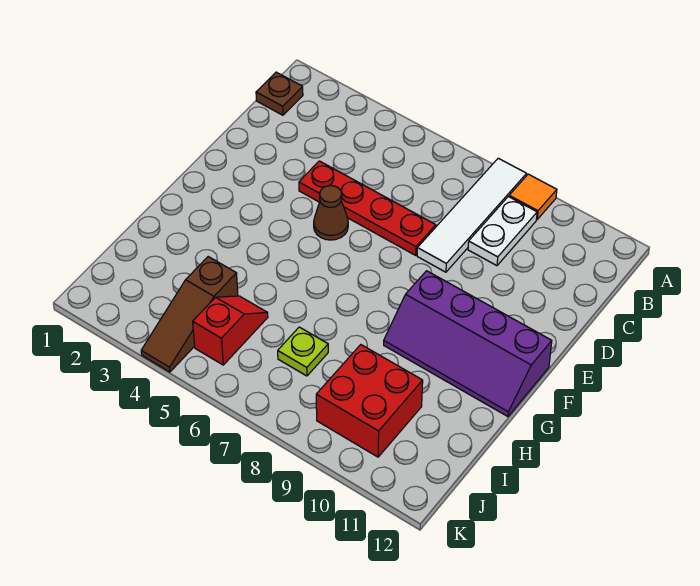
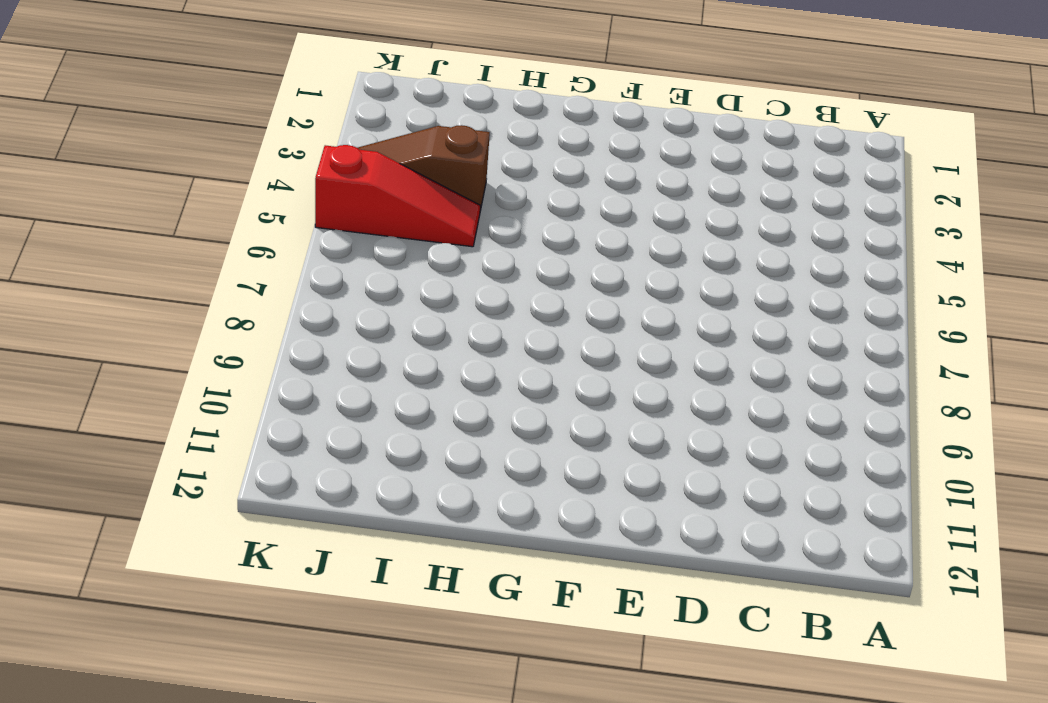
red slope I5:K5 level 1 top K -> red slope I5:J5 level 1 top J
none -> white tile A8:D8 level 1
none -> orange tile A9 level 1

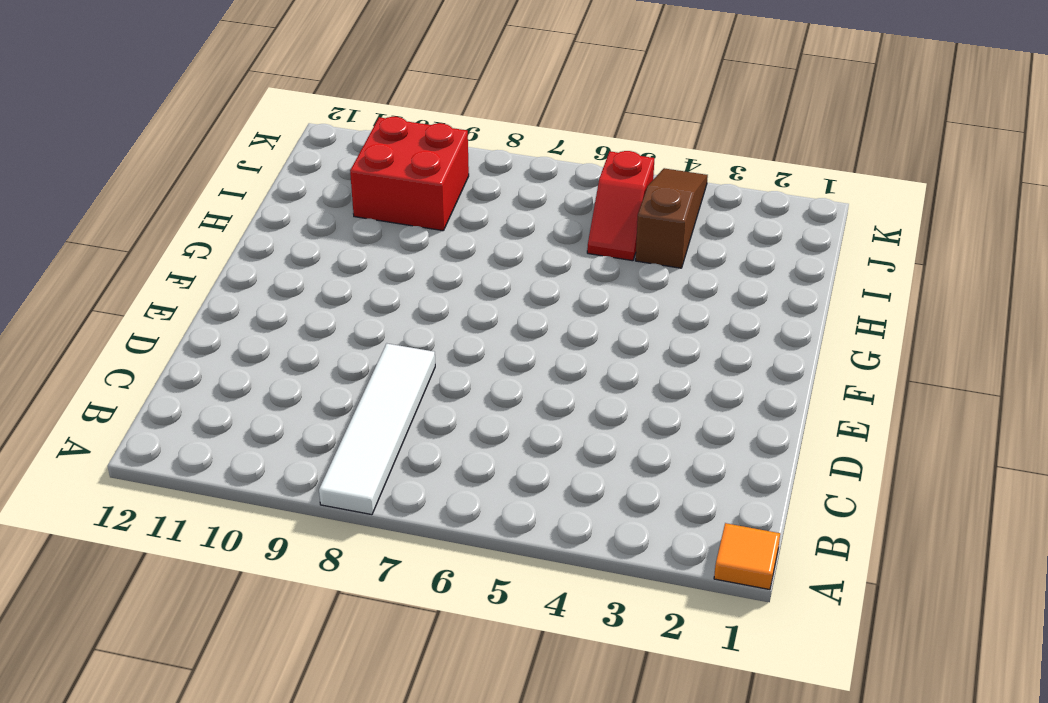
orange tile A1 level 1 -> orange tile A9 level 1
none -> brown plate B1 level 1
none -> white plate B9:C9 level 1

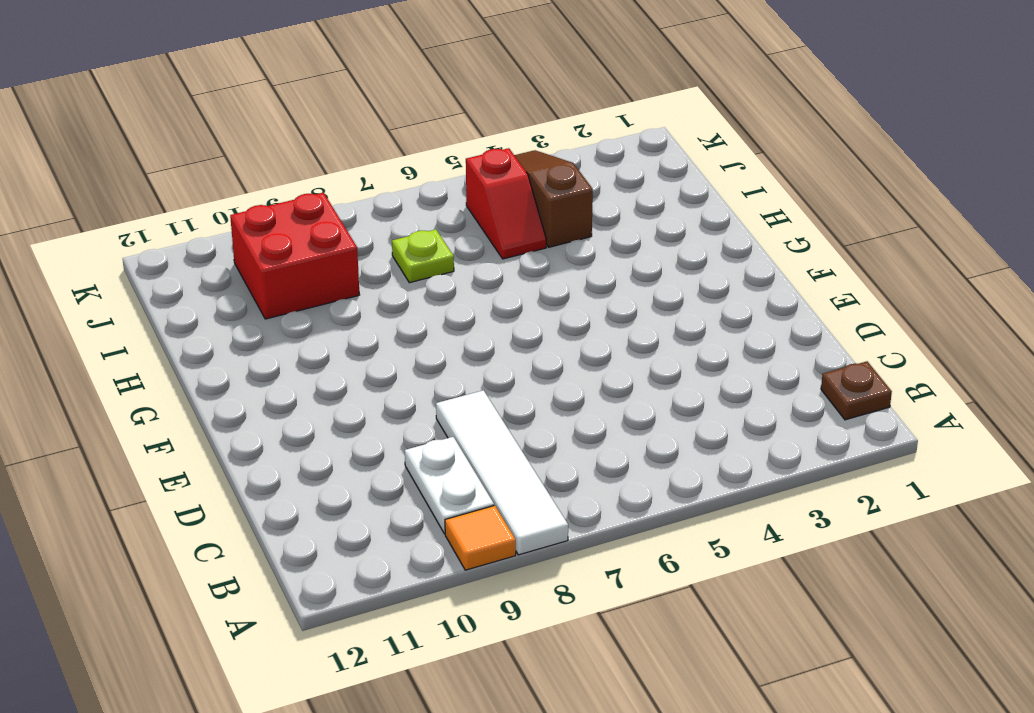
none -> red plate D4:D7 level 1
none -> brown cone E5 level 1

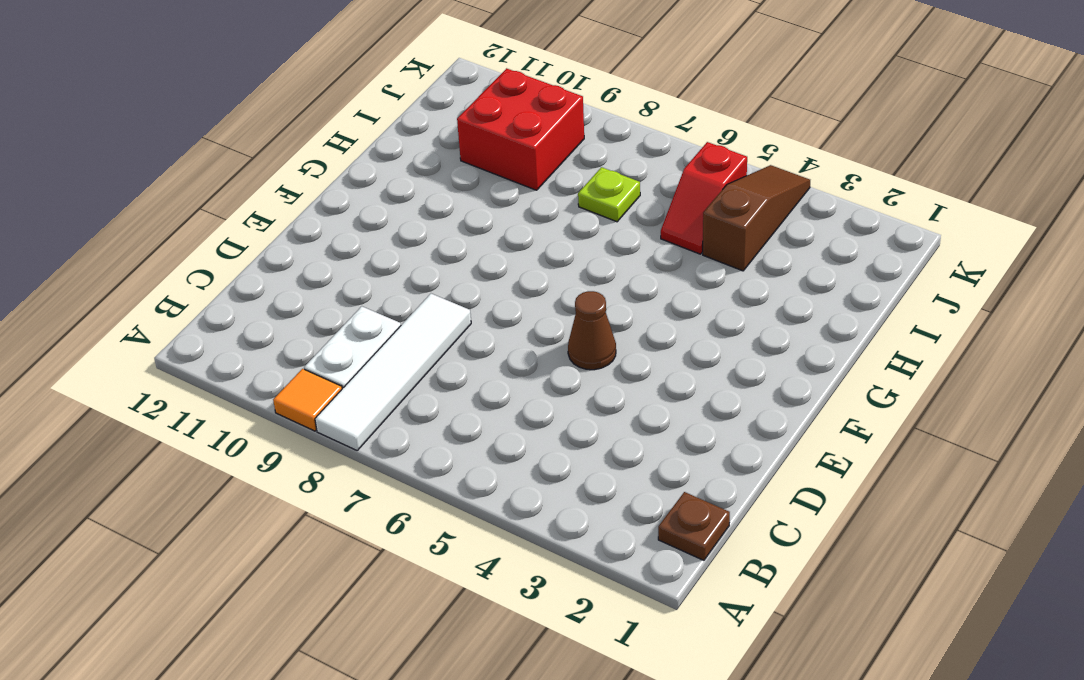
none -> red plate D4:D7 level 1
none -> purple slope F9:G12 level 1 top F

